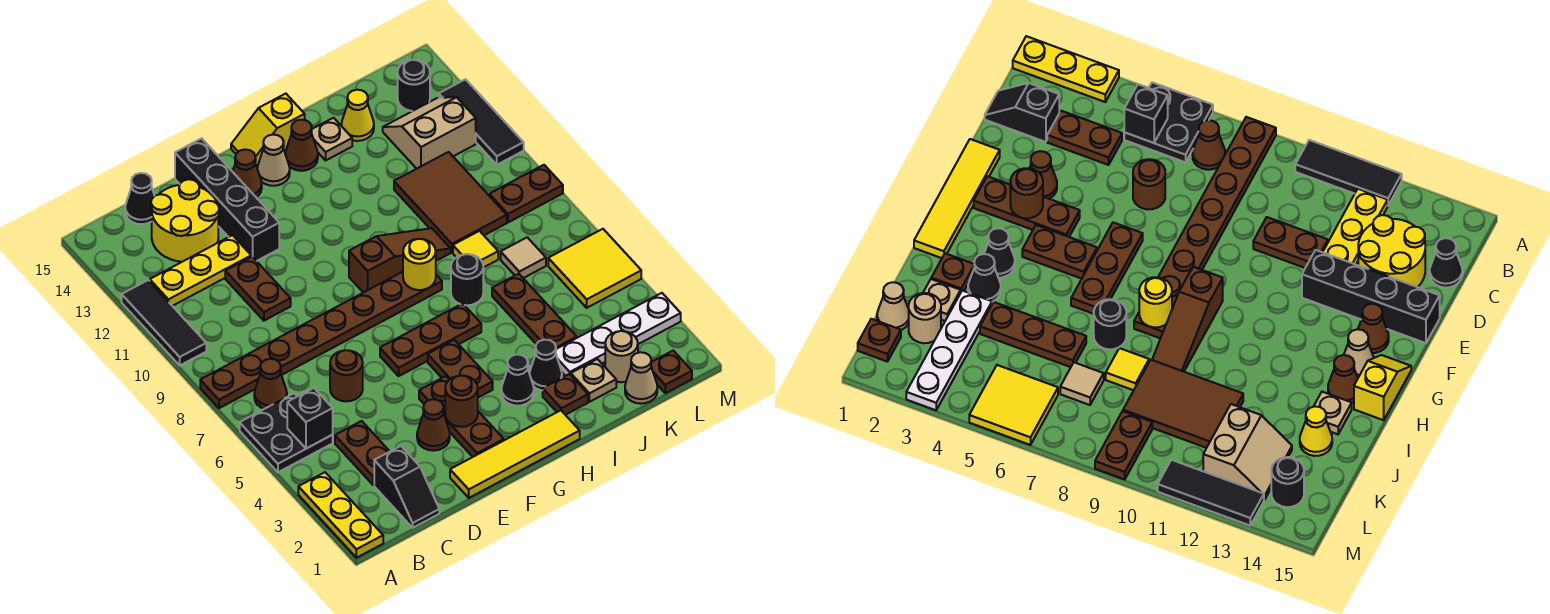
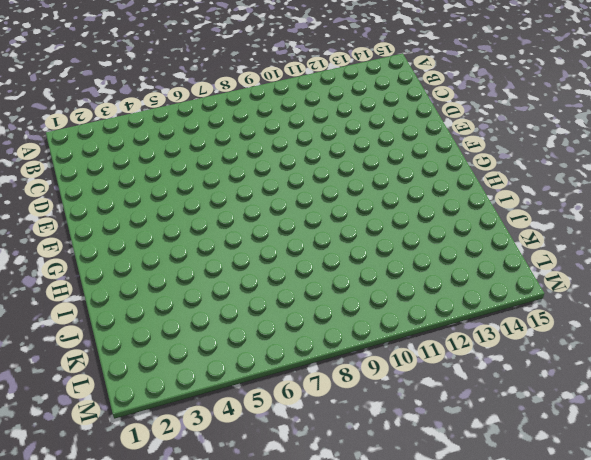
none -> yellow plate A1:A3 level 1
none -> black plate A5:B6 level 1
none -> brown plate A8:H8 level 1
none -> black tile A10:A12 level 1

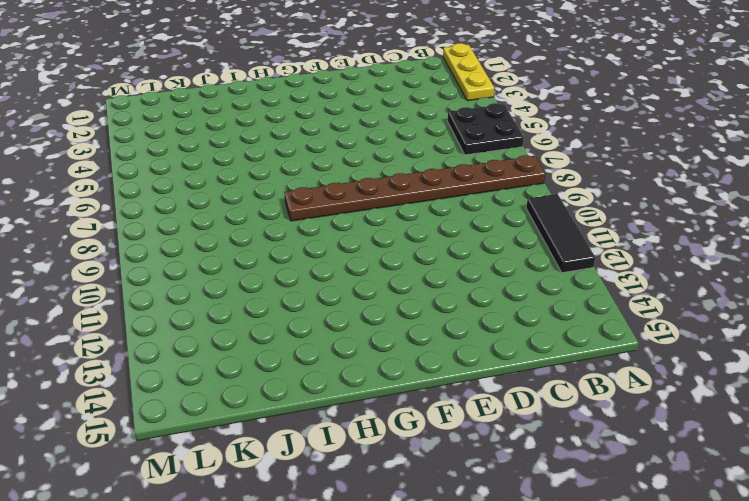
none -> brown cone B7 level 1
none -> yellow plate B12:D12 level 1
none -> black slope C1:C2 level 1 top 2
none -> brown plate C3:C4 level 1

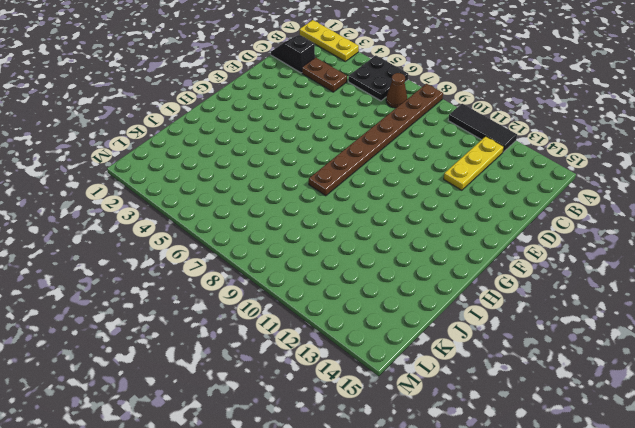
none -> yellow round brick C13:D14 level 1
none -> black cone C15 level 1
none -> brown round brick D6 level 1
none -> brown plate D10:D11 level 1

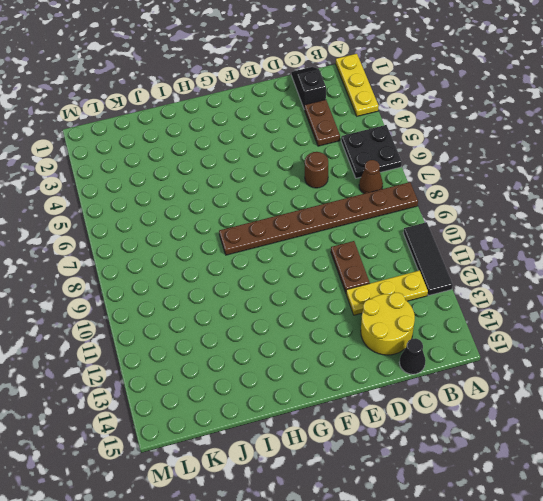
none -> yellow tile E1:H1 level 1
none -> brown cone E3 level 1
none -> black brick E12:E15 level 1
none -> brown plate F2:F4 level 1

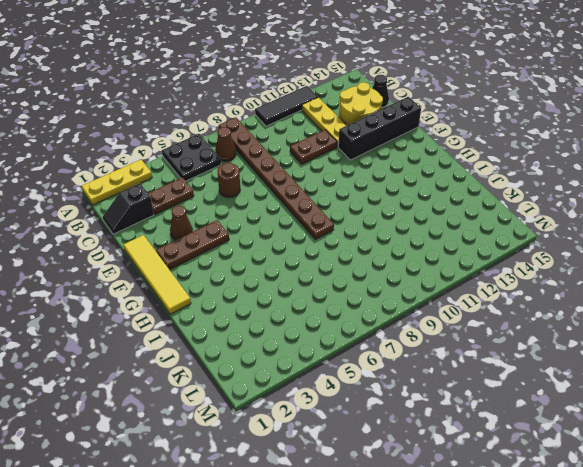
none -> brown plate F6:H6 level 1
none -> brown cone F14 level 1
none -> brown plate G4:G5 level 1
none -> brown slope G9:I9 level 1 top G

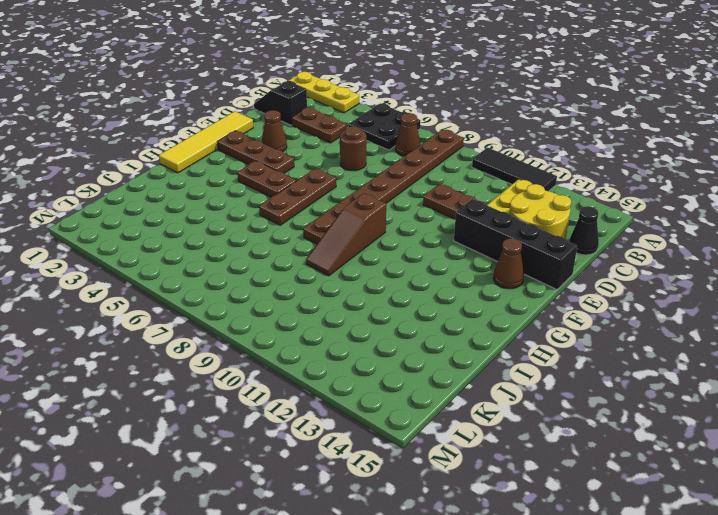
none -> tan cone G14 level 1
none -> yellow slope G15:H15 level 1 top H
none -> black cone H3 level 1
none -> brown cone H14 level 1

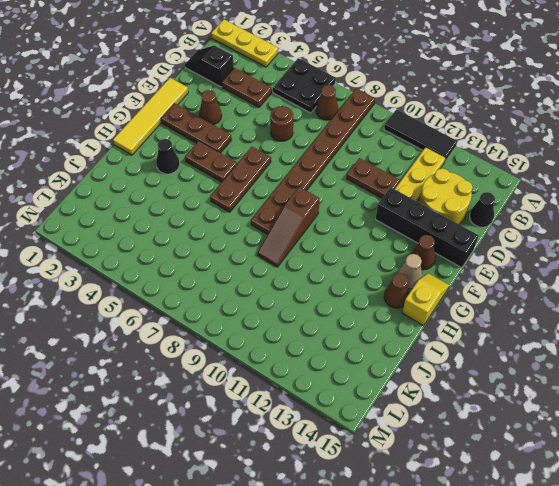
none -> brown plate I2 level 1
none -> black cone I3 level 1
none -> black round brick I7 level 1
none -> tan plate I14 level 1

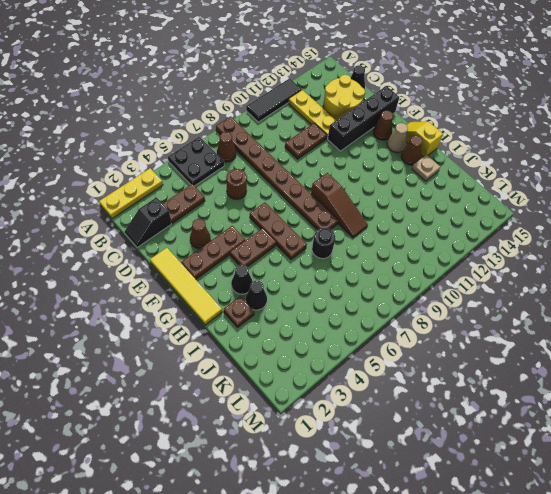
none -> tan plate J2 level 1
none -> white plate J3:M3 level 1
none -> brown plate J4:J6 level 1
none -> yellow tile J8 level 1

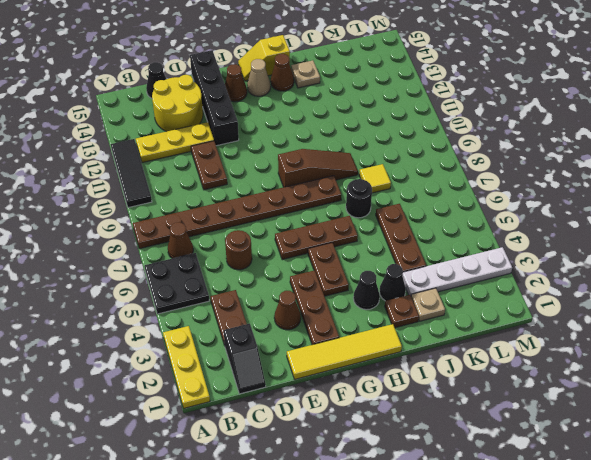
none -> brown tile J9:K11 level 1
none -> yellow cone J14 level 1
none -> tan cone K1 level 1
none -> tan round brick K2 level 1

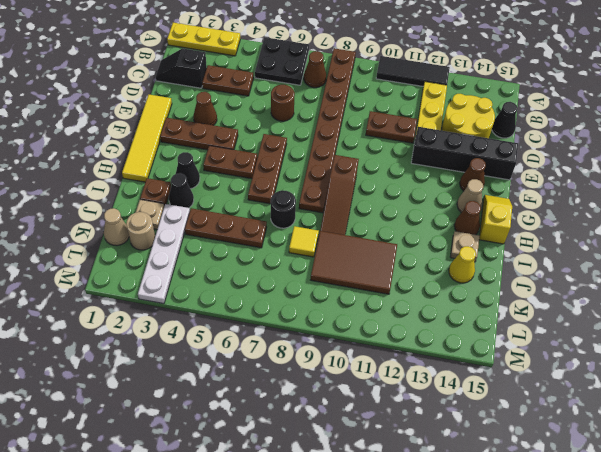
none -> tan tile K7 level 1
none -> tan slope K12:L13 level 1 top 12
none -> brown plate L1 level 1
none -> yellow tile L5:M6 level 1

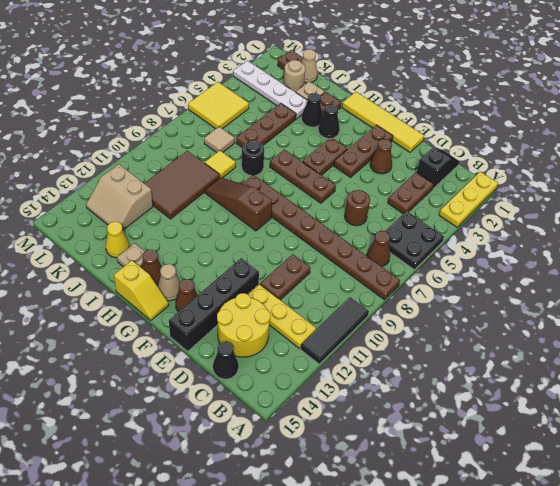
none -> brown plate L9:M9 level 1
none -> black round brick L14 level 1
none -> black tile M11:M13 level 1
none -> black brick B5 level 2

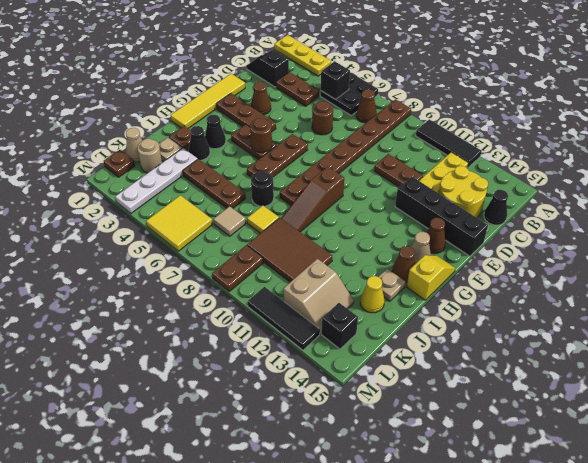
brown round brick G5 level 2 -> brown round brick F3 level 2
black brick L14 level 1 -> black round brick L14 level 1
none -> yellow round brick H8 level 2

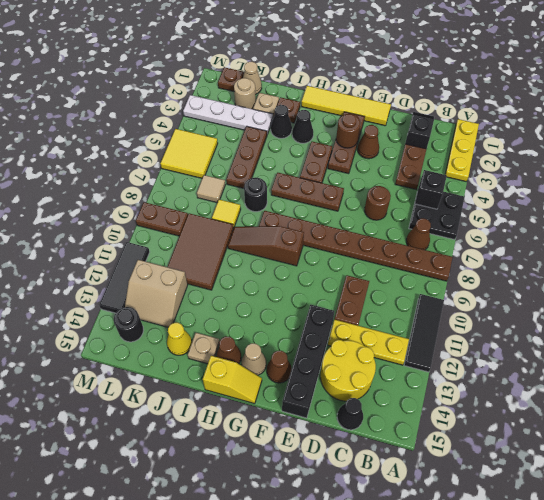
none -> yellow round brick H8 level 2

